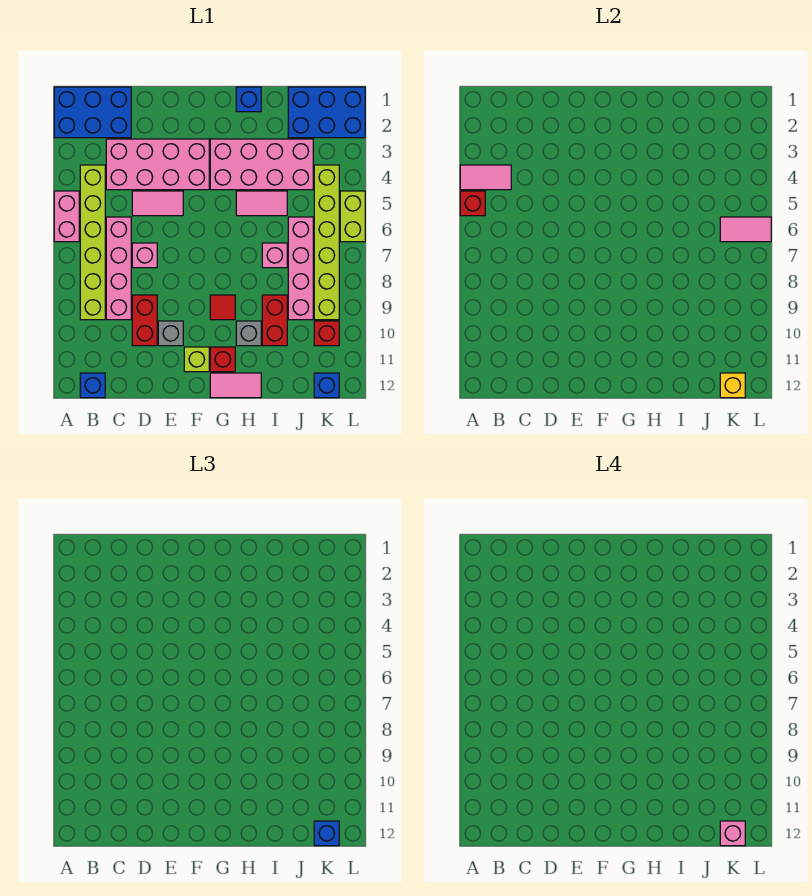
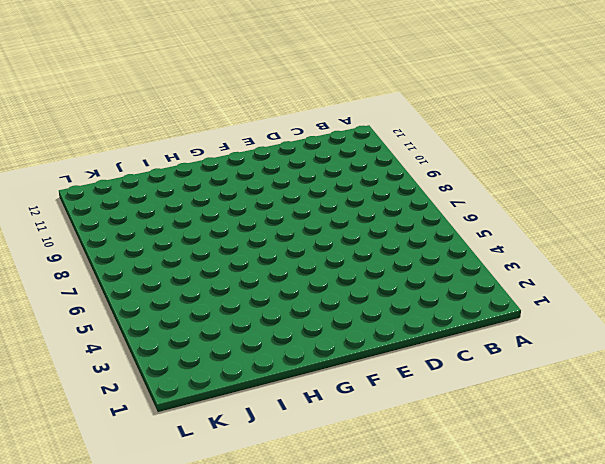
none -> blue brick A1:C2 level 1
none -> pink brick A5:A6 level 1
none -> lime brick B4:B9 level 1
none -> blue brick B12 level 1

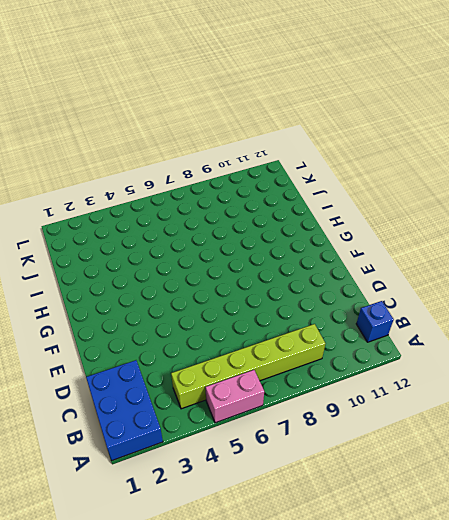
none -> pink brick C3:F4 level 1
none -> pink brick C6:C9 level 1
none -> pink tile D5:E5 level 1
none -> pink brick D7 level 1

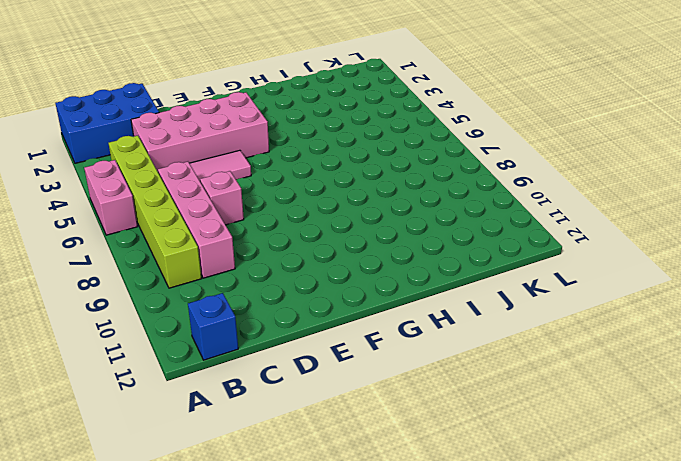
none -> red brick D9:D10 level 1
none -> grey brick E10 level 1
none -> lime brick F11 level 1
none -> pink brick G3:J4 level 1

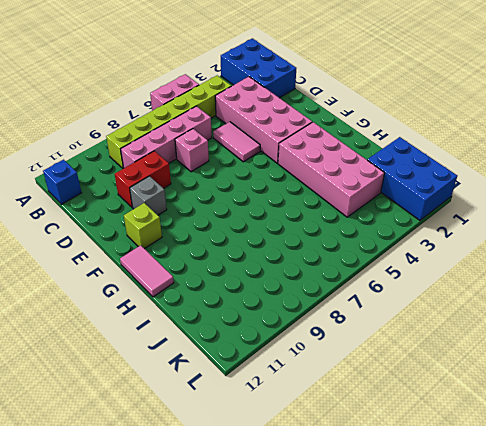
none -> red tile G9 level 1
none -> red brick G11 level 1
none -> blue brick H1 level 1
none -> pink tile H5:I5 level 1

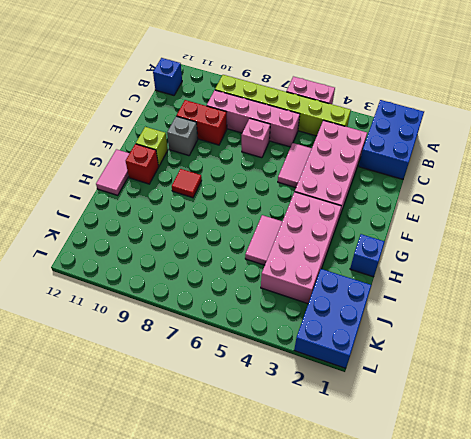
none -> grey brick H10 level 1
none -> pink brick I7 level 1
none -> red brick I9:I10 level 1
none -> pink brick J6:J9 level 1

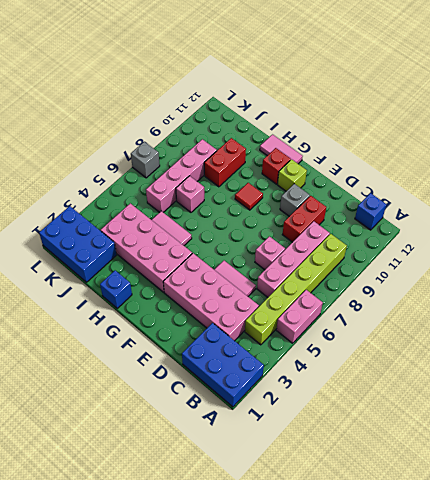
grey brick L7 level 1 -> grey brick H10 level 1
none -> lime brick K4:K9 level 1
none -> red brick K10 level 1
none -> blue brick K12 level 1
none -> lime brick L5:L6 level 1

